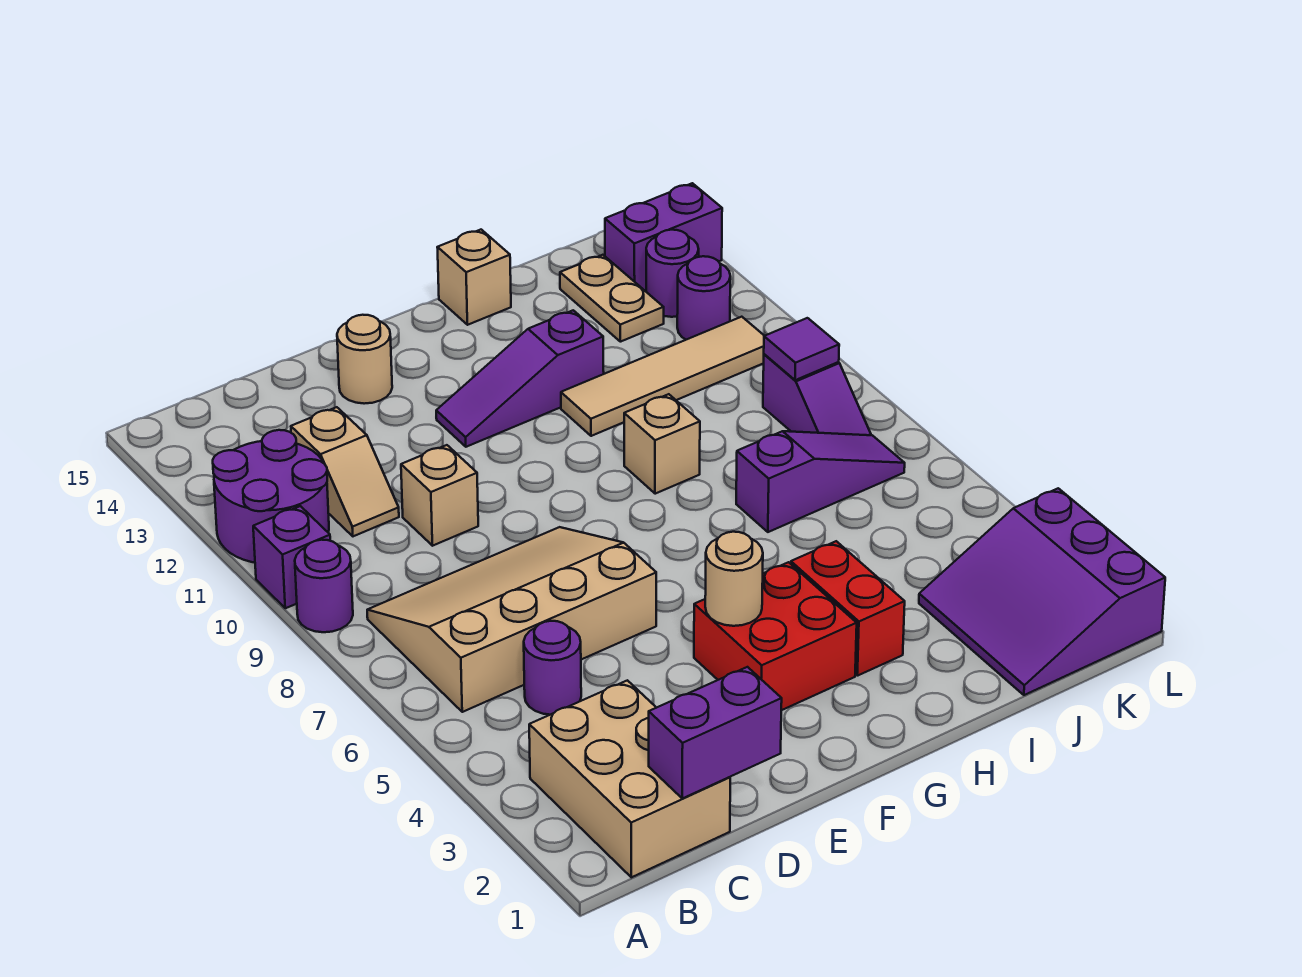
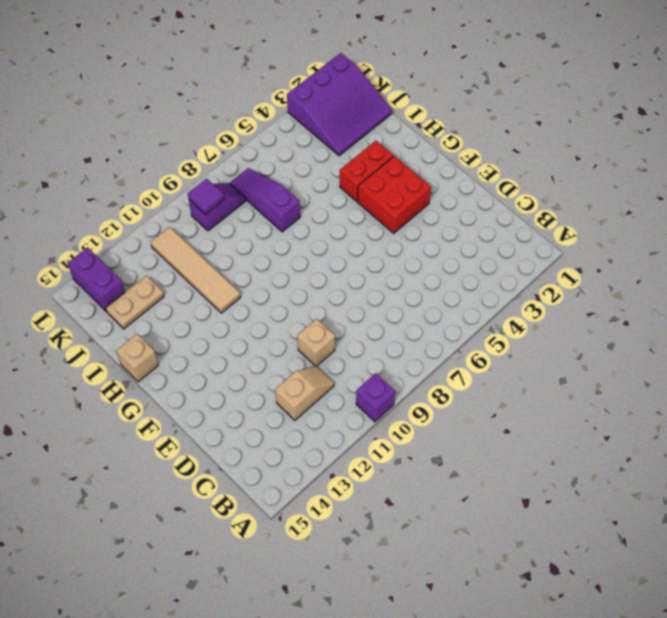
none -> purple round brick A9 level 1
none -> purple round brick A11:B12 level 1
none -> tan brick B1:C3 level 1

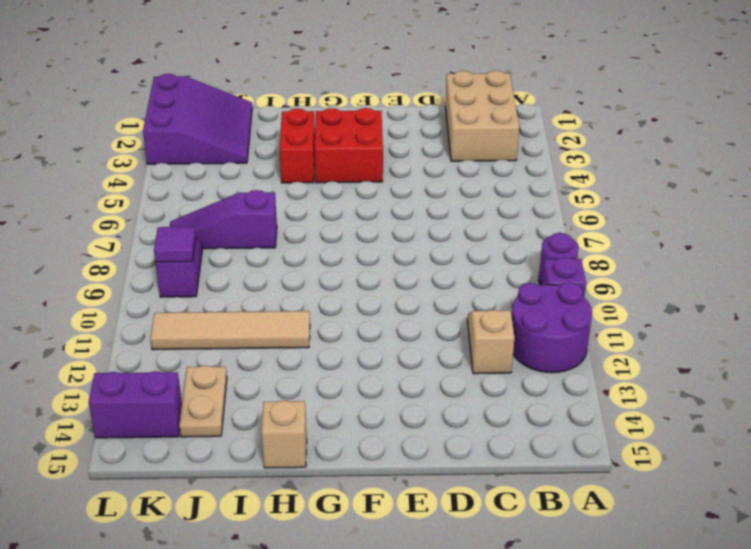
none -> tan slope B6:E8 level 1 top 6
none -> purple round brick C5 level 1
none -> tan brick D10 level 1

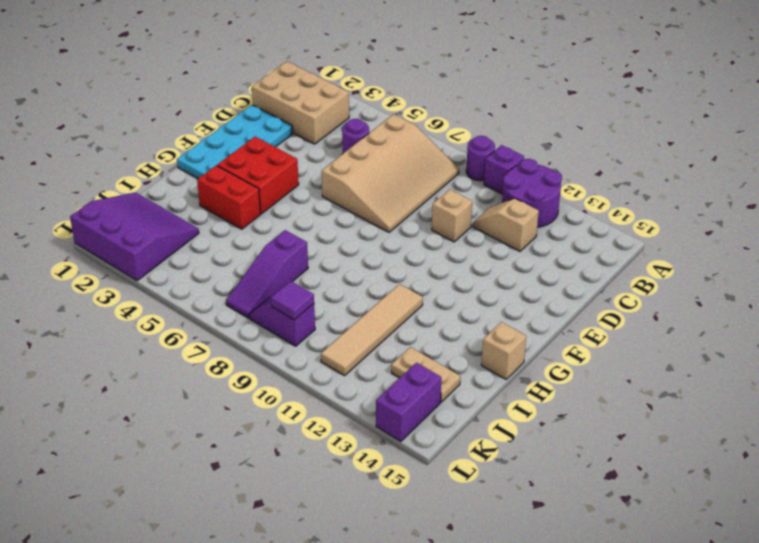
cyan plate D1:G2 level 1 -> none
none -> tan round brick E14 level 1
none -> purple slope F12:H12 level 1 top H
none -> tan brick H9 level 1

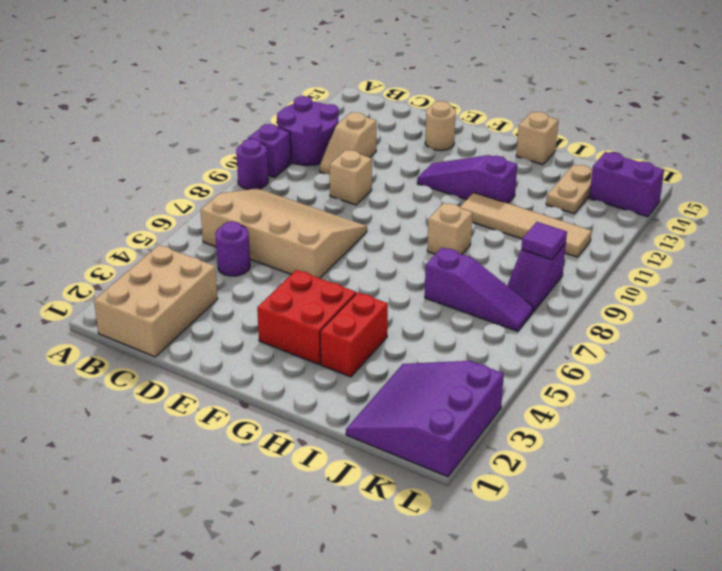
none -> purple round brick K12 level 1
none -> purple round brick K13 level 1
none -> purple brick C1:D1 level 2

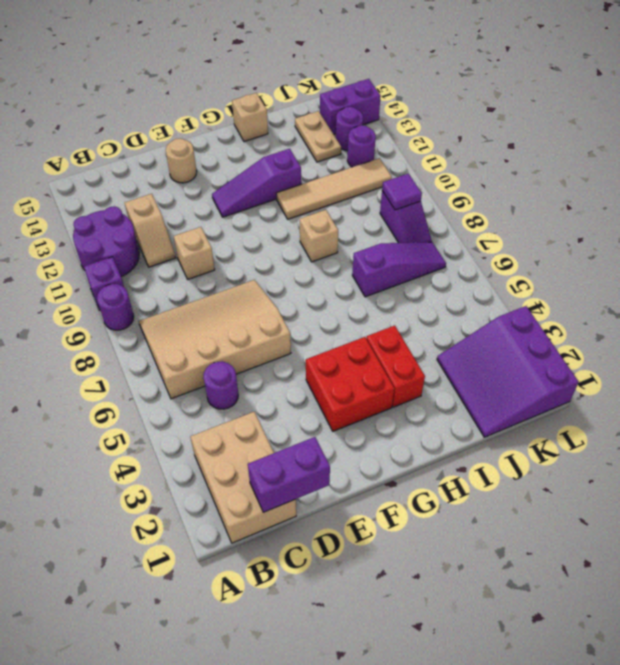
none -> tan round brick F4 level 2

